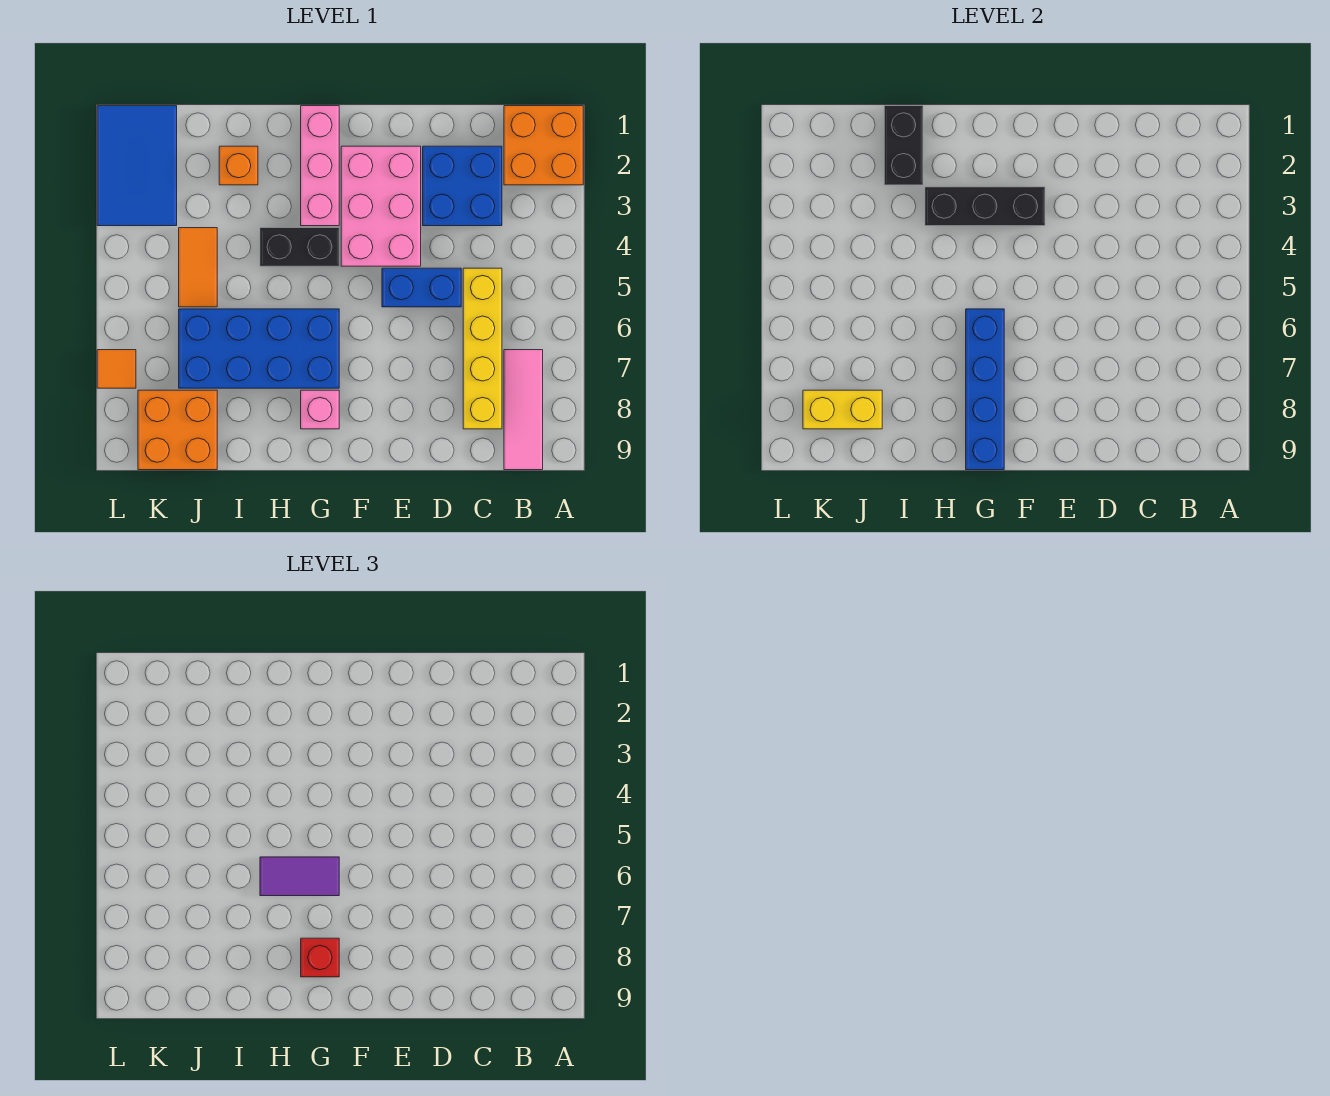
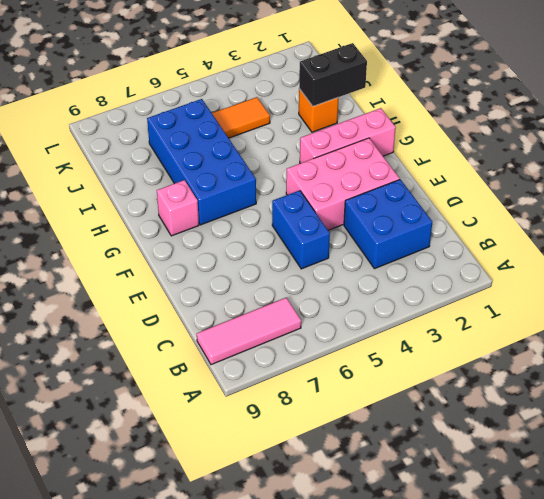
none -> orange brick A1:B2 level 1
none -> yellow brick C5:C8 level 1
none -> black brick G4:H4 level 1

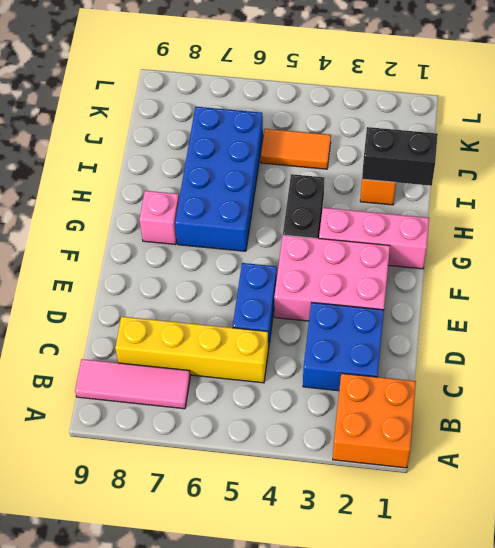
none -> orange brick J8:K9 level 1
none -> blue tile K1:L3 level 1
none -> orange tile L7 level 1

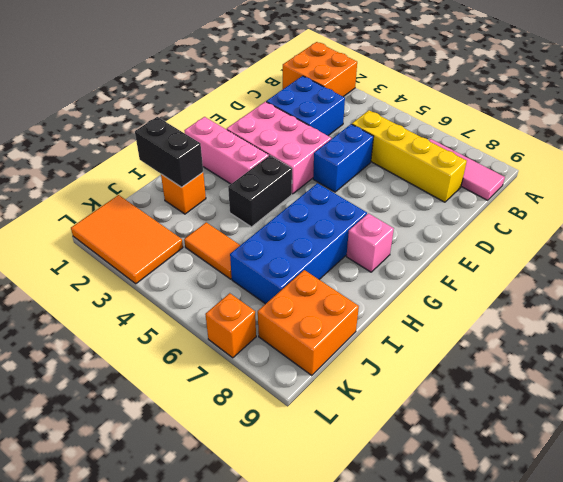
orange tile K1:L3 level 1 -> blue tile K1:L3 level 1
orange brick L7 level 1 -> orange tile L7 level 1
none -> black brick F3:H3 level 2
none -> blue brick G6:G9 level 2
none -> yellow brick J8:K8 level 2

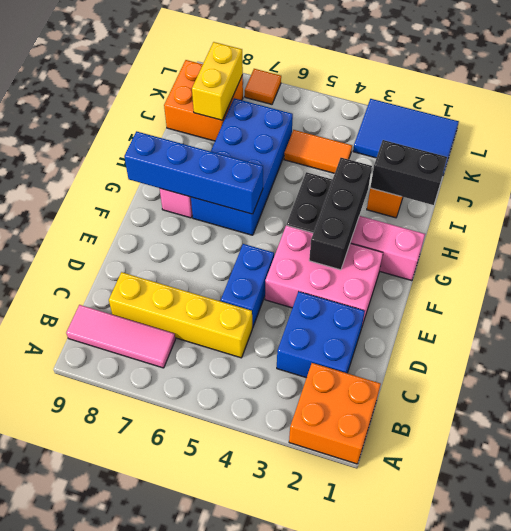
none -> purple tile G6:H6 level 3
none -> red brick G8 level 3

